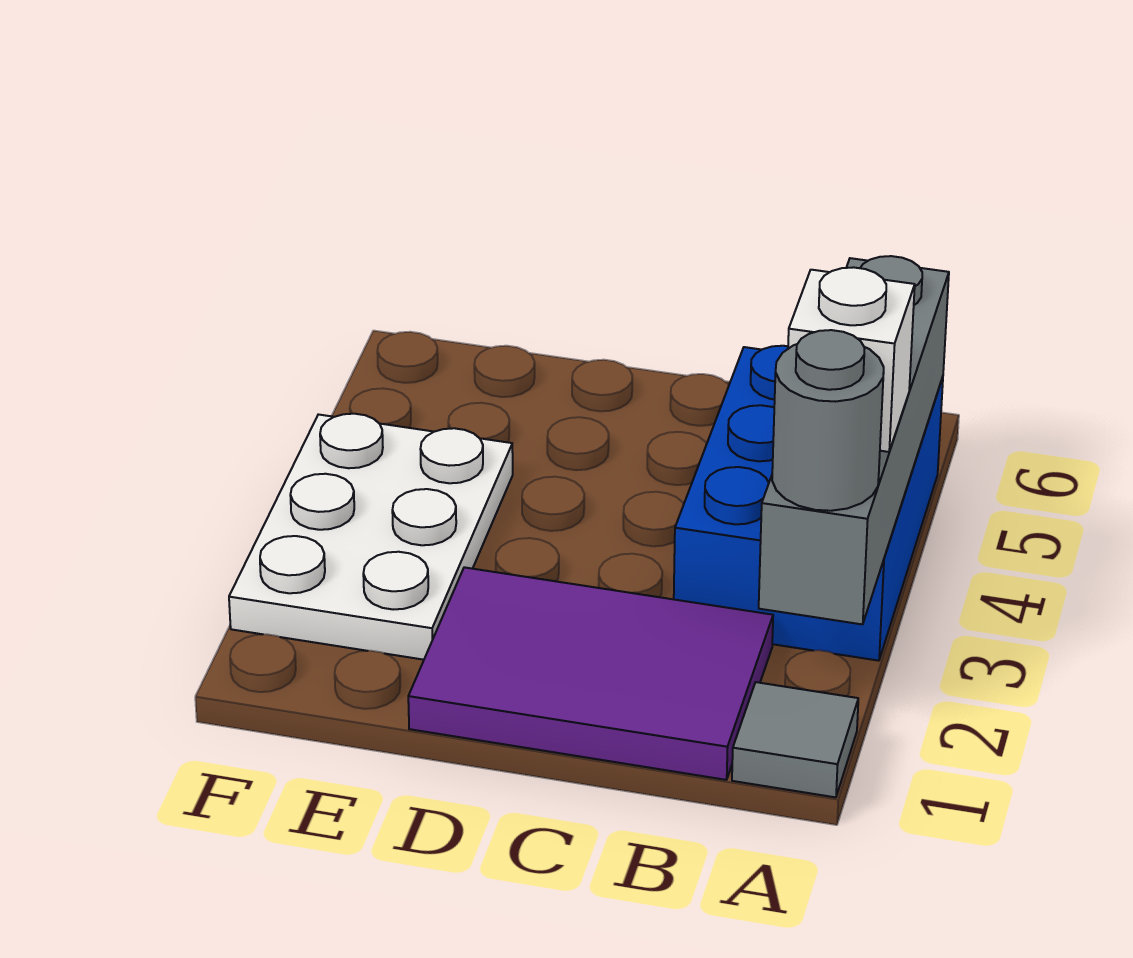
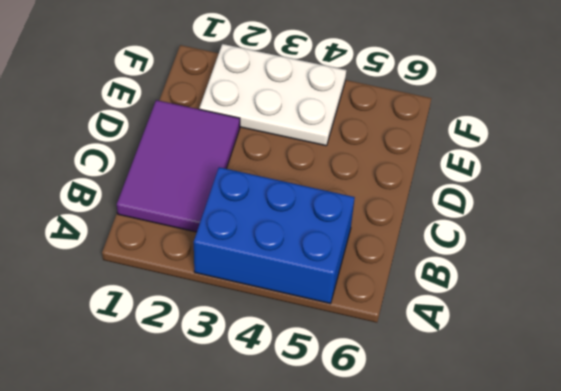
none -> grey tile A1 level 1
none -> grey brick A2:A5 level 2

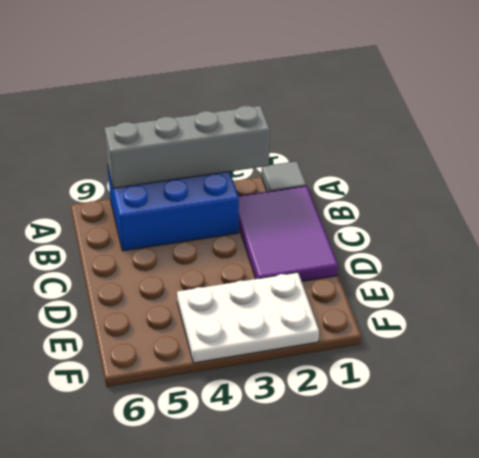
none -> grey round brick A2 level 3
none -> white brick A3 level 3

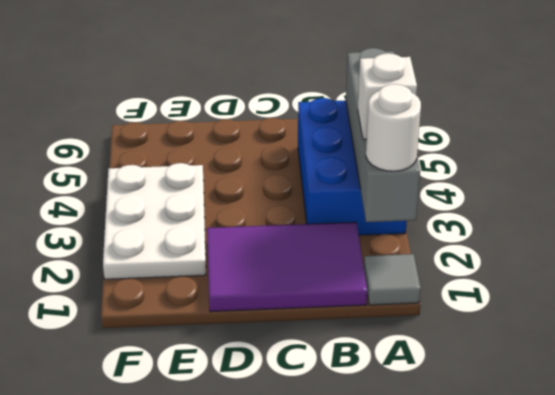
white round brick A2 level 3 -> grey round brick A2 level 3

